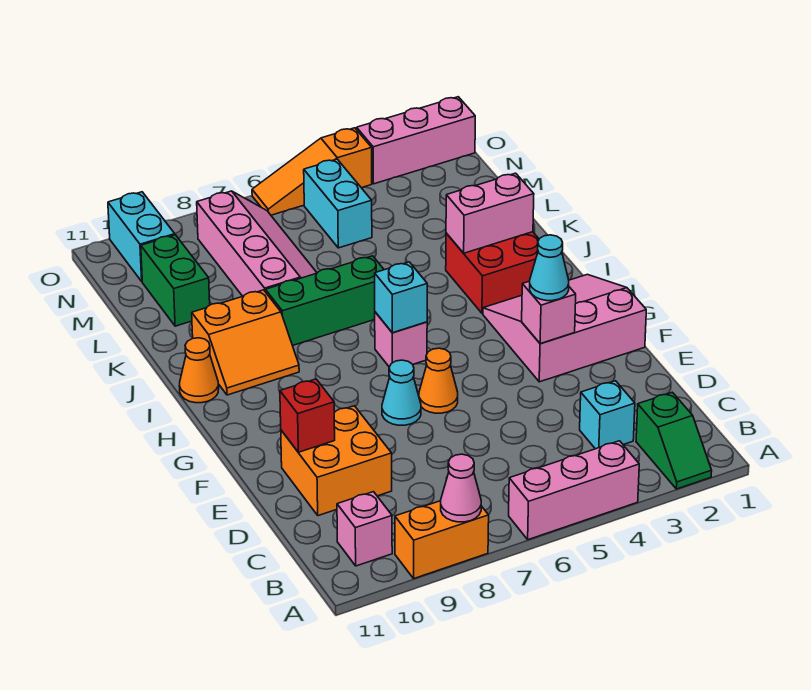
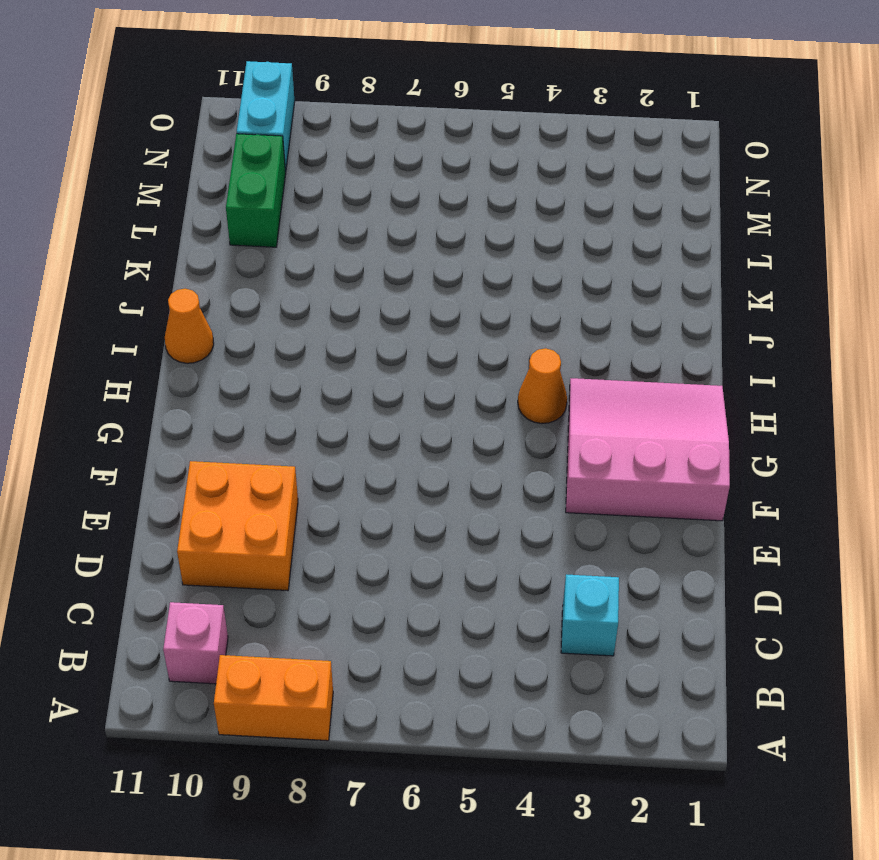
orange cone H4 level 1 -> orange cone F6 level 1
none -> green slope A2:B2 level 1 top B
none -> pink brick A4:A6 level 1
none -> cyan cone F7 level 1

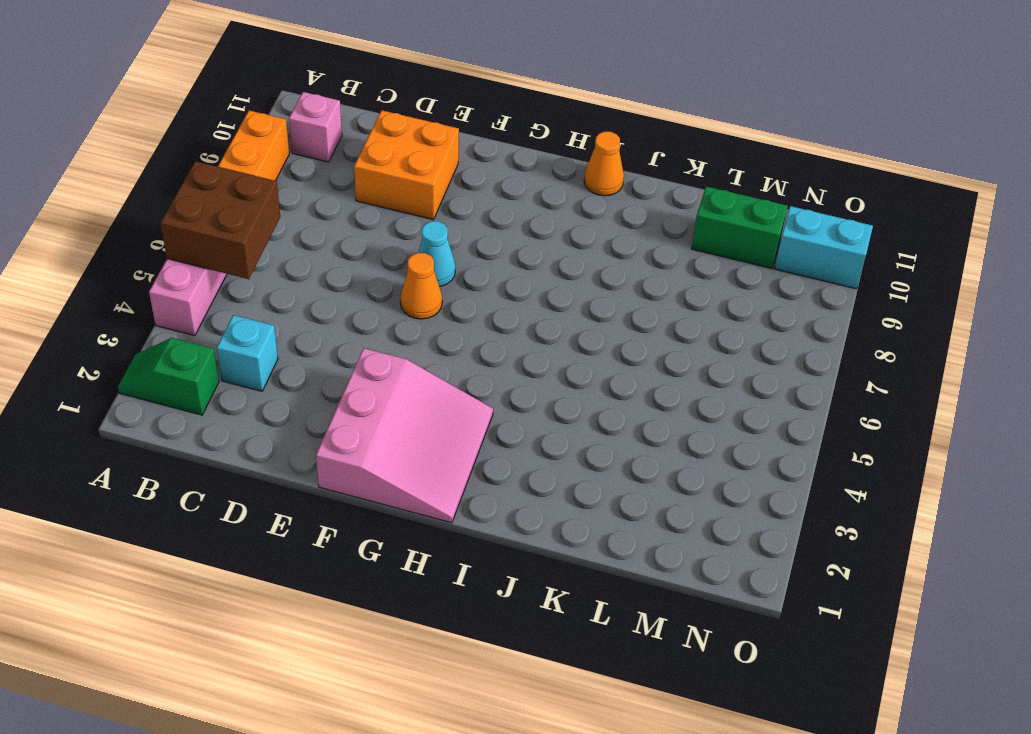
brown brick A5:B6 level 2 -> none
none -> pink brick H6 level 1
none -> red brick I2:J3 level 1
none -> orange slope I9:J10 level 1 top J

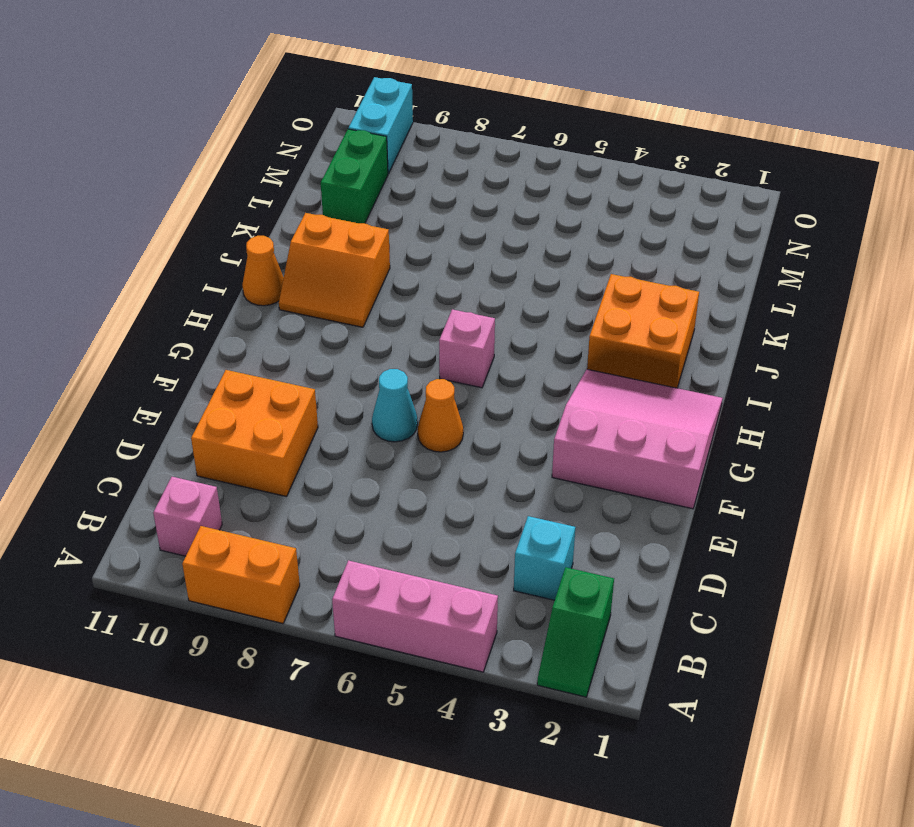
orange brick I2:J3 level 1 -> red brick I2:J3 level 1
none -> green brick J6:J8 level 1
none -> pink slope K7:N8 level 1 top 8
none -> cyan brick M5:N5 level 1

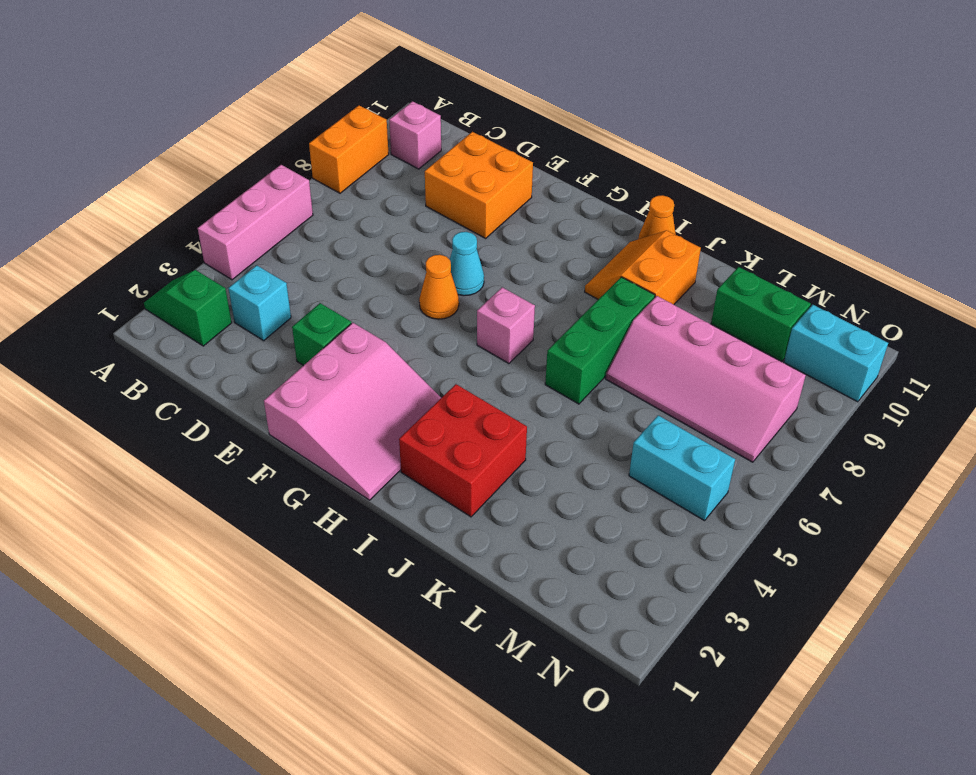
green brick E3 level 1 -> none
none -> pink brick O1:O3 level 1
none -> orange slope O4:O6 level 1 top 4
none -> pink cone A8 level 2

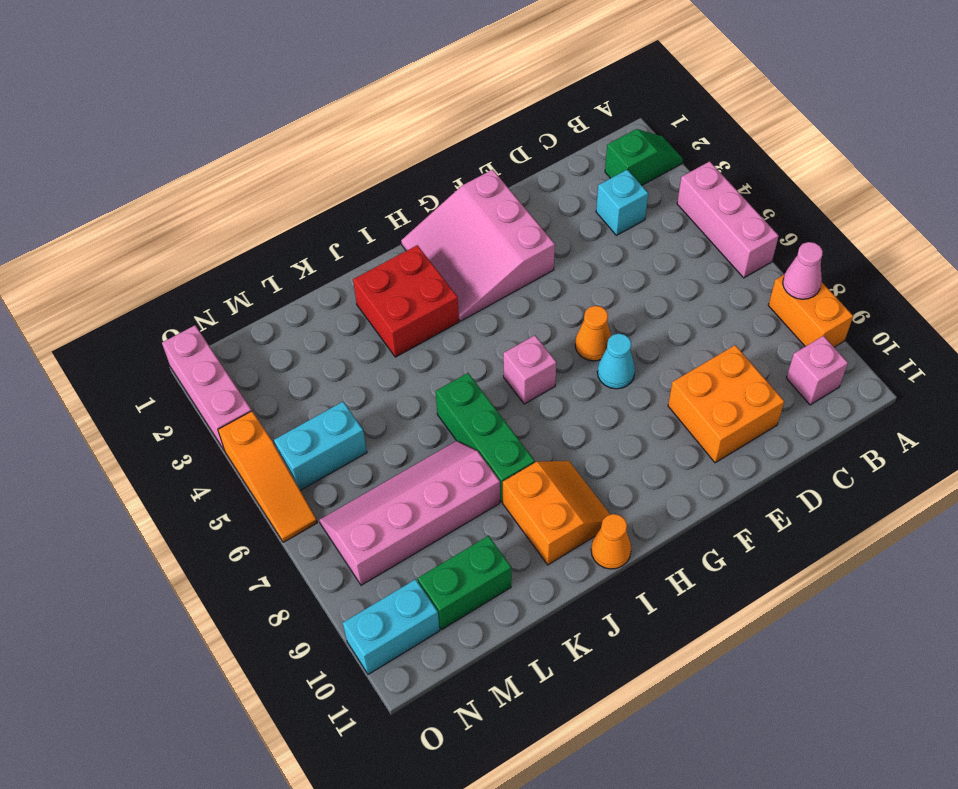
none -> red brick E10 level 2
none -> pink brick F3 level 2
none -> cyan brick H6 level 2

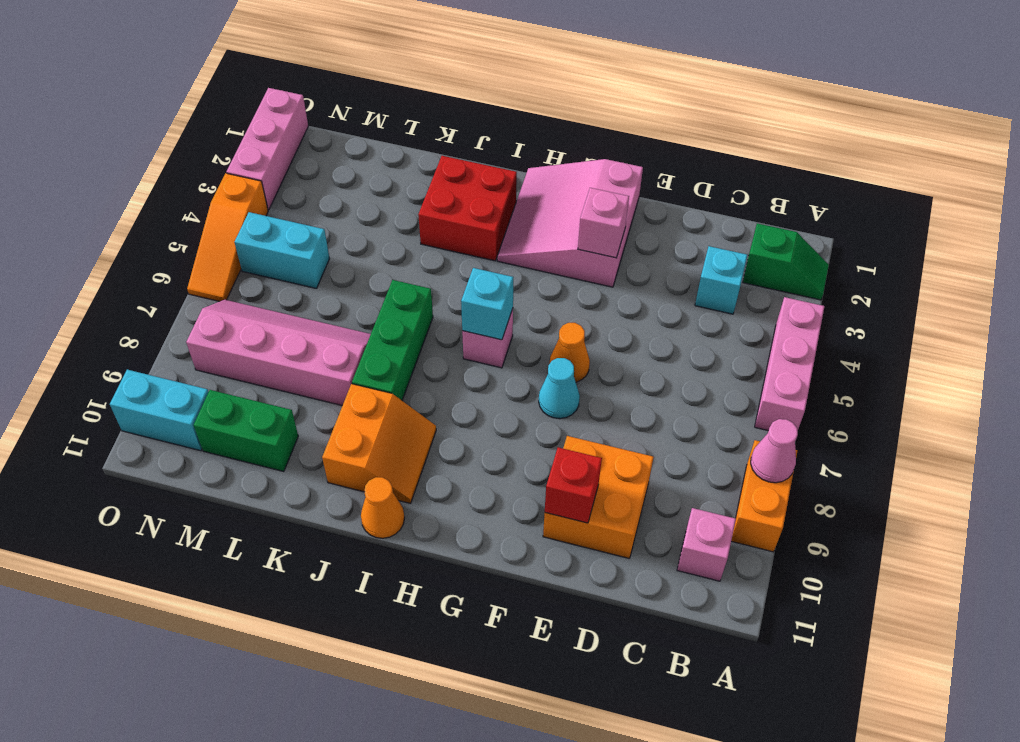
none -> pink brick J2:J3 level 2
none -> cyan cone F3 level 3

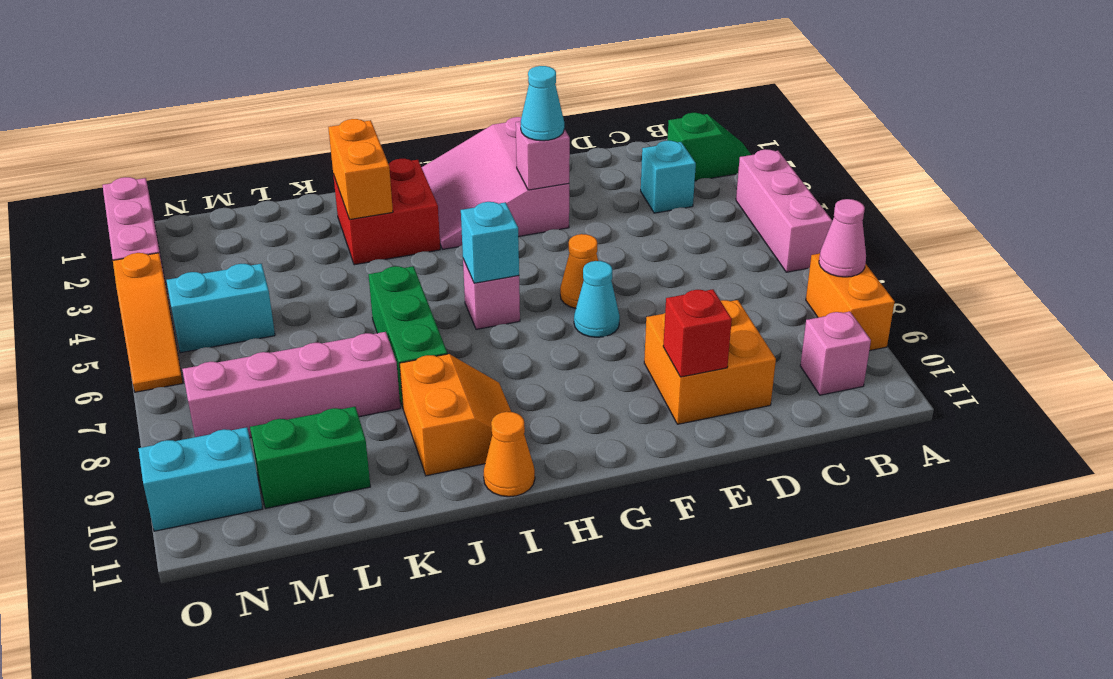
orange brick J2:J3 level 2 -> pink brick J2:J3 level 2

